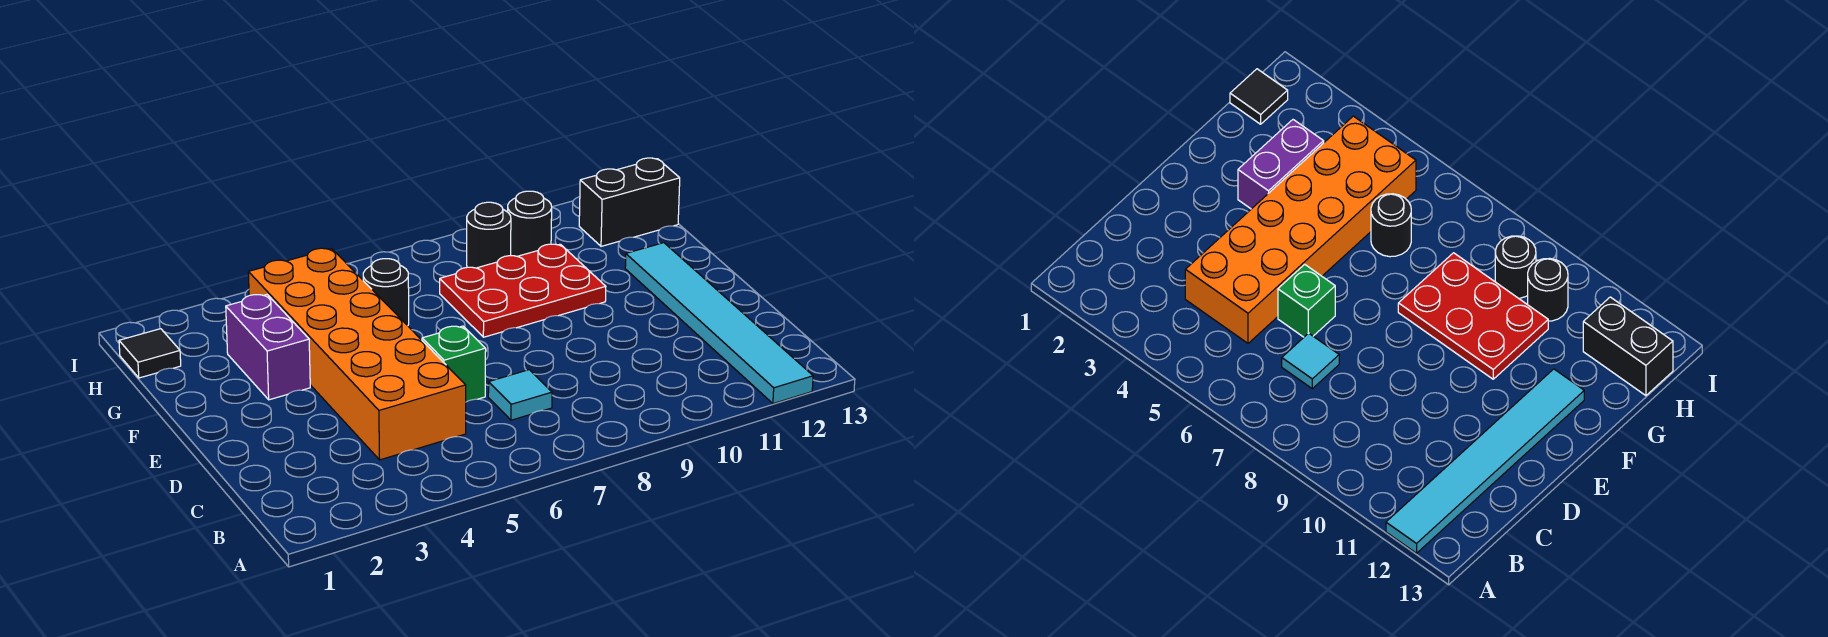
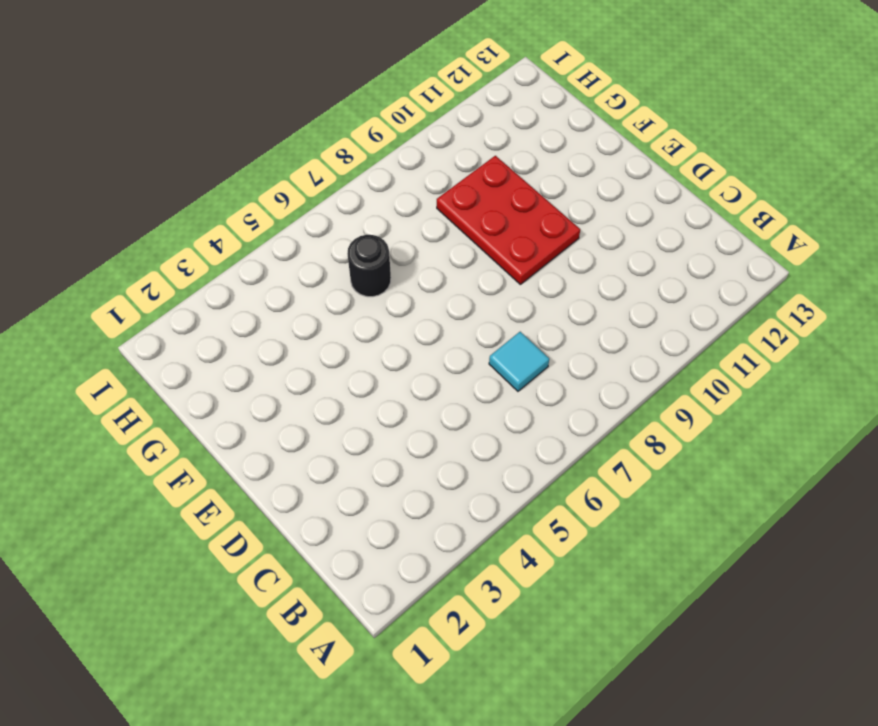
red plate E9:G10 level 1 -> red plate F8:G10 level 1
none -> cyan tile A12:F12 level 1
none -> orange brick C4:H5 level 1

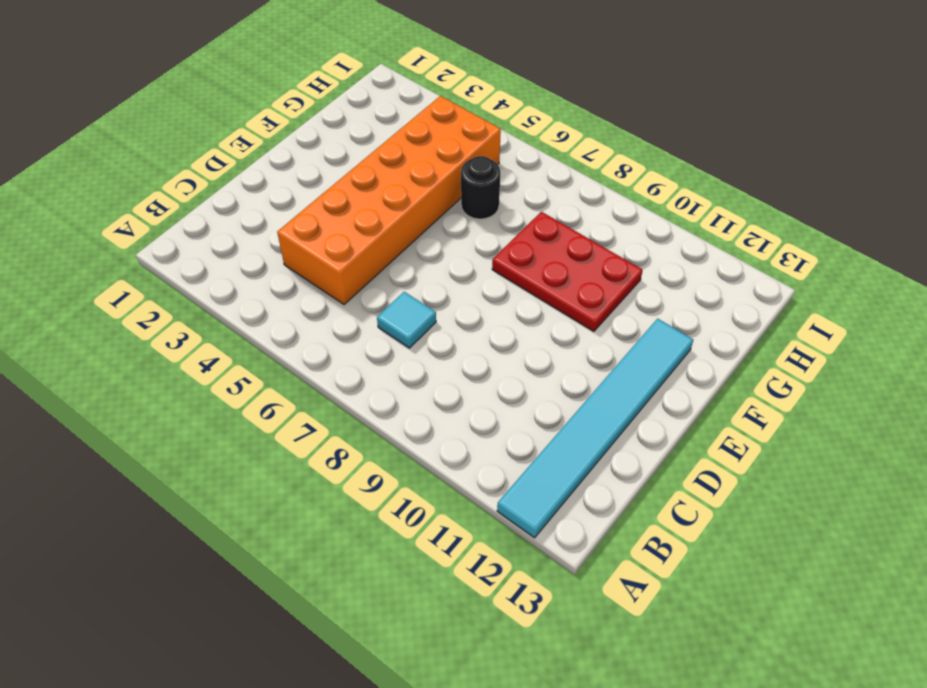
none -> green brick D6 level 1
none -> purple brick F3:G3 level 1

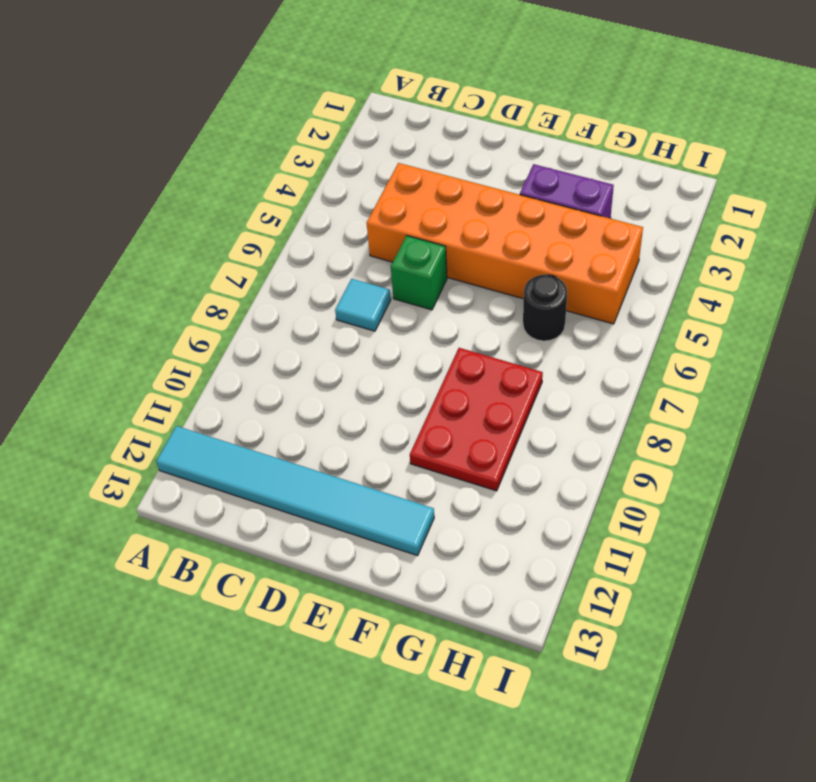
none -> black tile H1 level 1
none -> black round brick H9 level 1

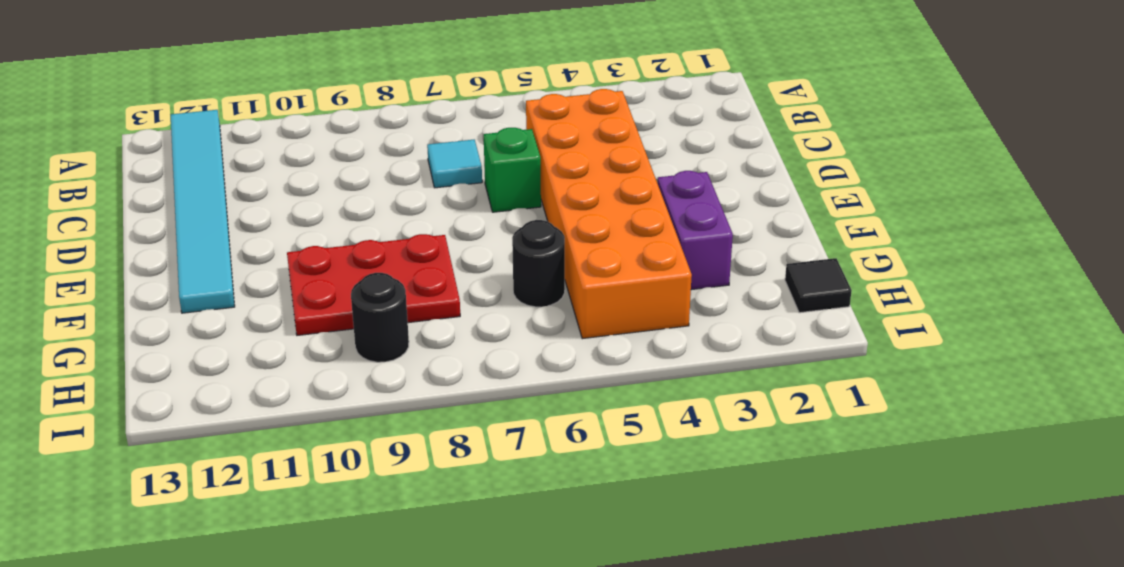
none -> black round brick H10 level 1
none -> black brick H12:H13 level 1

